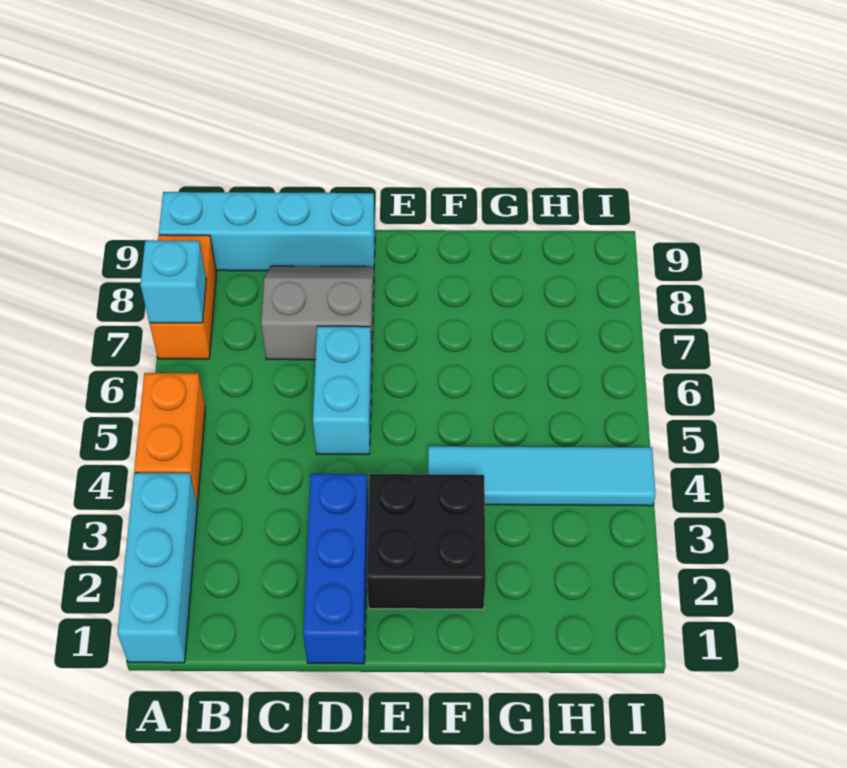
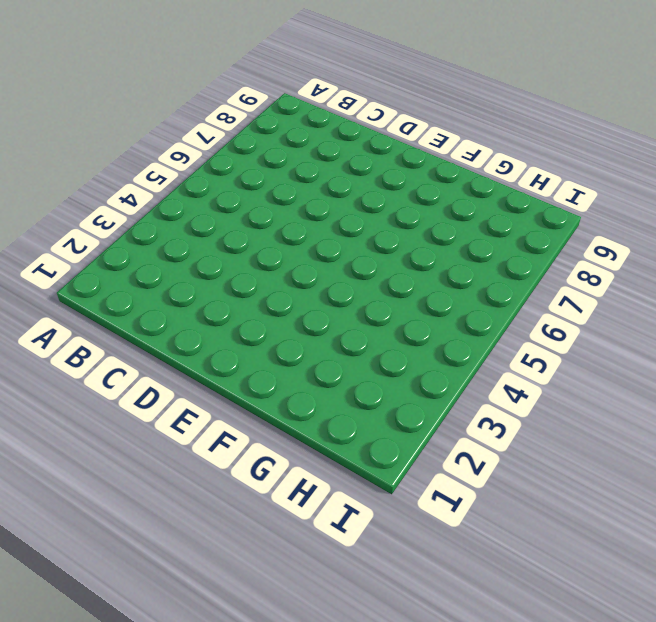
none -> cyan brick A1:A3 level 1
none -> orange brick A4:A5 level 1

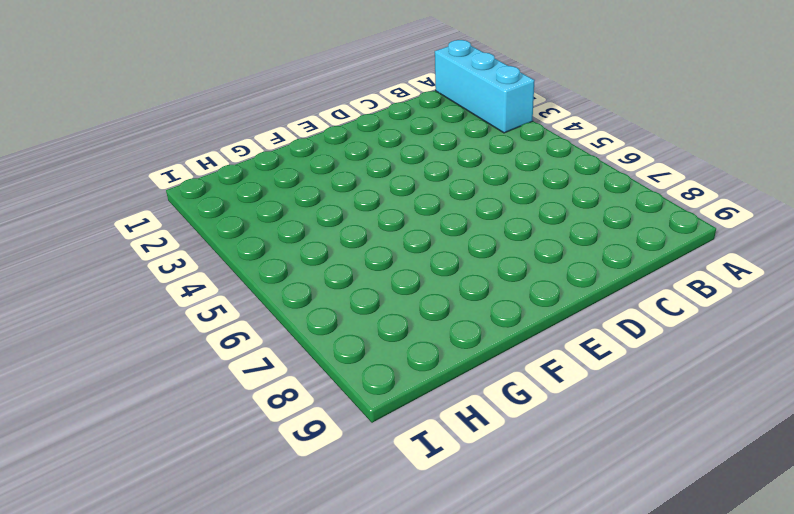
none -> orange brick A4:A5 level 1
none -> orange brick A7:A8 level 1

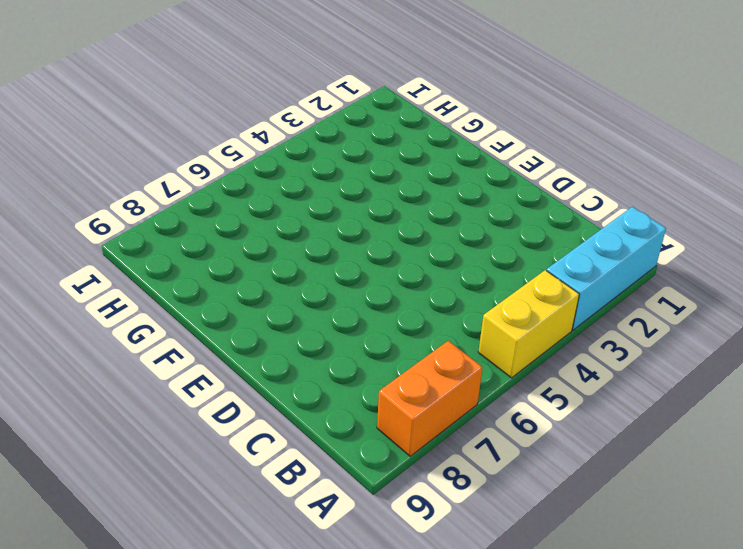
yellow brick A4:A5 level 1 -> orange brick A4:A5 level 1
none -> cyan brick A9:D9 level 1
none -> grey slope C7:D8 level 1 top 7

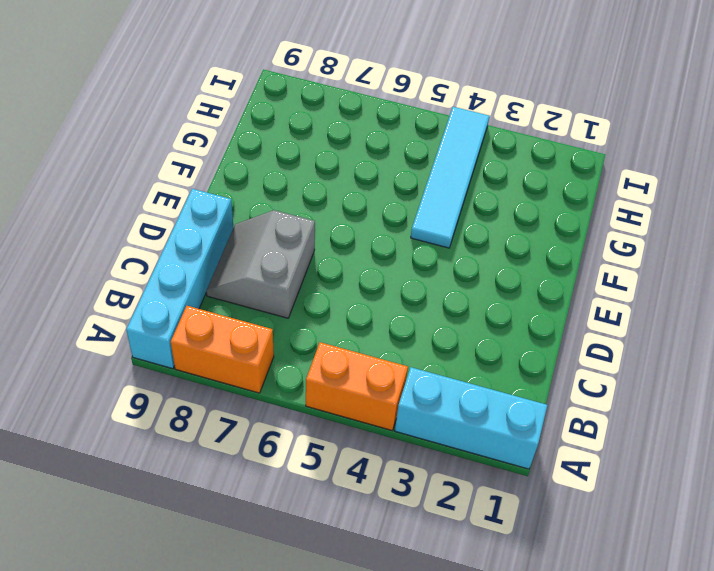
none -> blue brick D1:D3 level 1
none -> cyan brick D5:D6 level 1

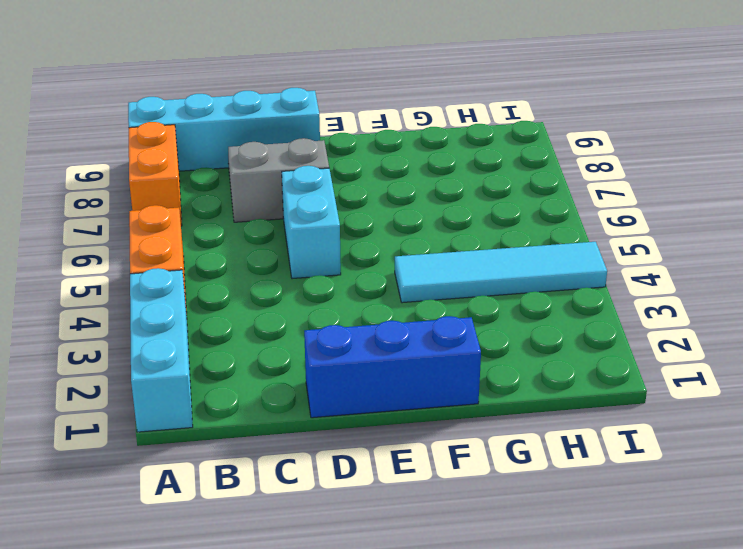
blue brick D1:F1 level 1 -> blue brick D1:D3 level 1
none -> black brick E2:F3 level 1
none -> cyan brick A7 level 2

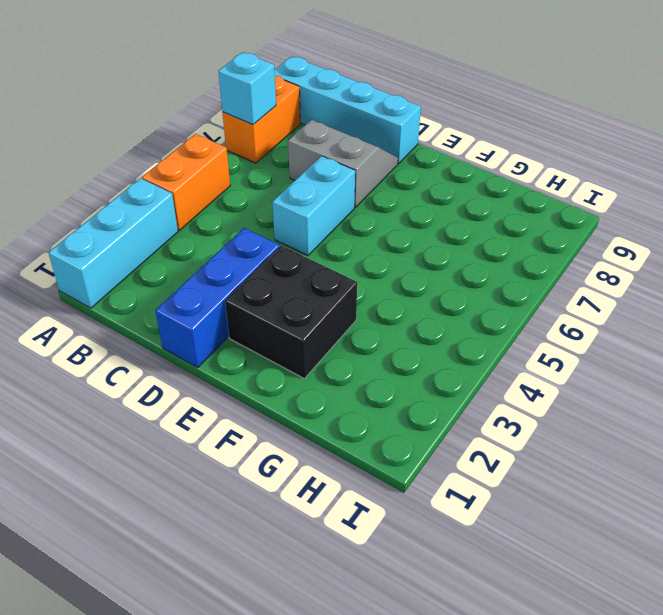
none -> cyan tile F4:I4 level 1

